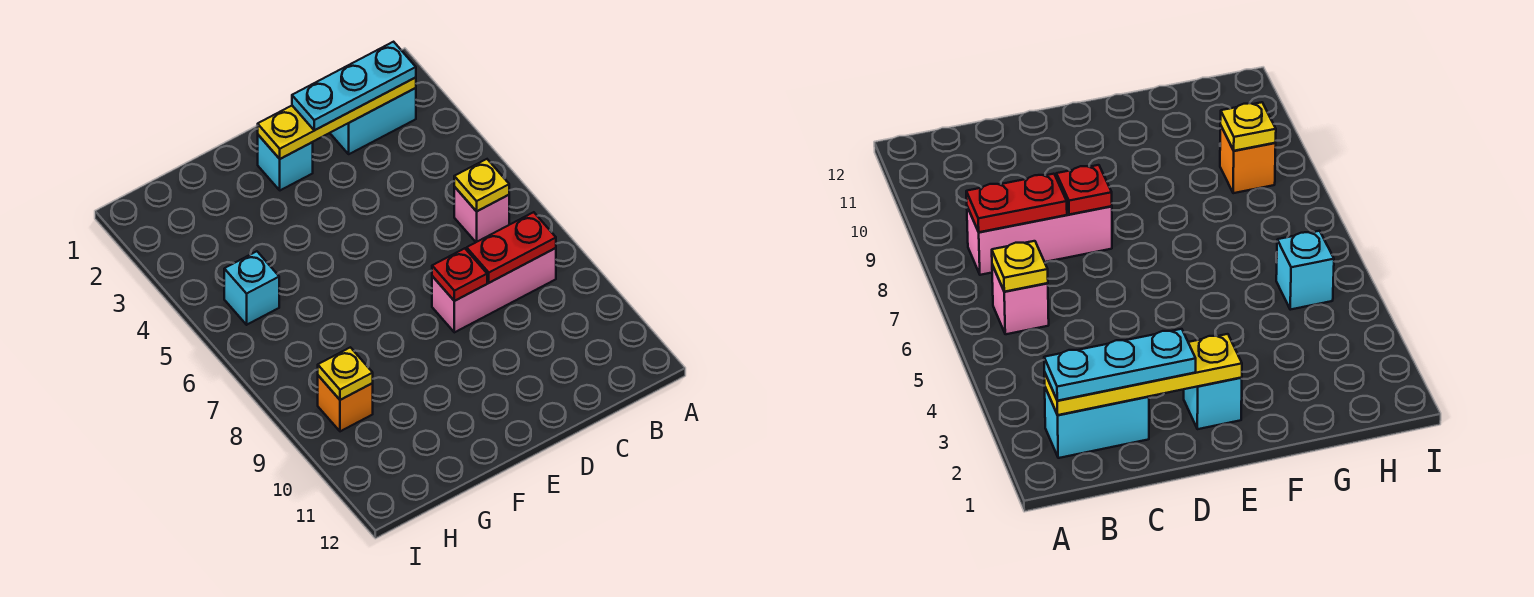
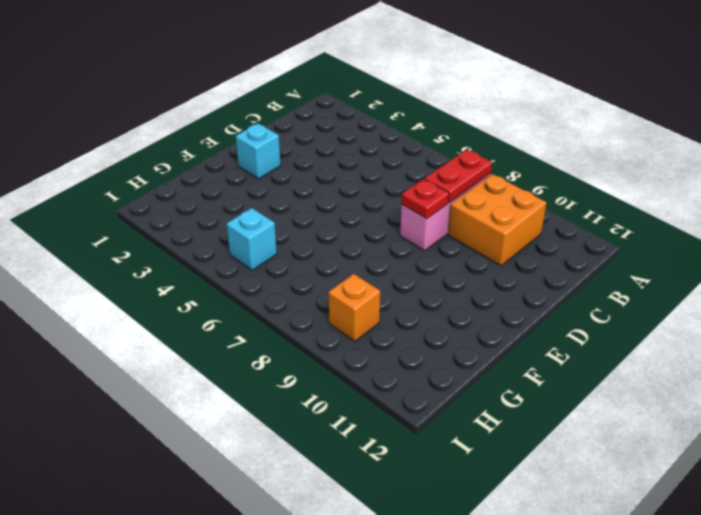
orange brick B9:C10 level 1 -> none
none -> cyan brick B2:C2 level 1
none -> pink brick B6 level 1
none -> yellow plate B2:E2 level 2

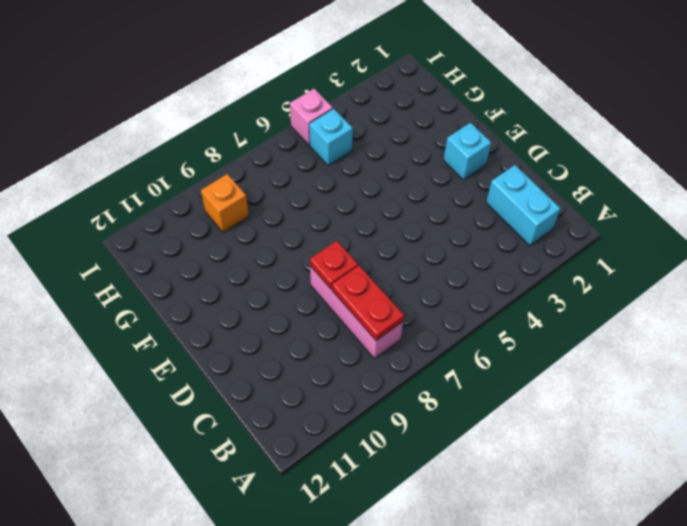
pink brick I5 level 1 -> pink brick B6 level 1
none -> yellow plate B2:E2 level 2
none -> yellow plate B6 level 2
none -> yellow plate H9 level 2

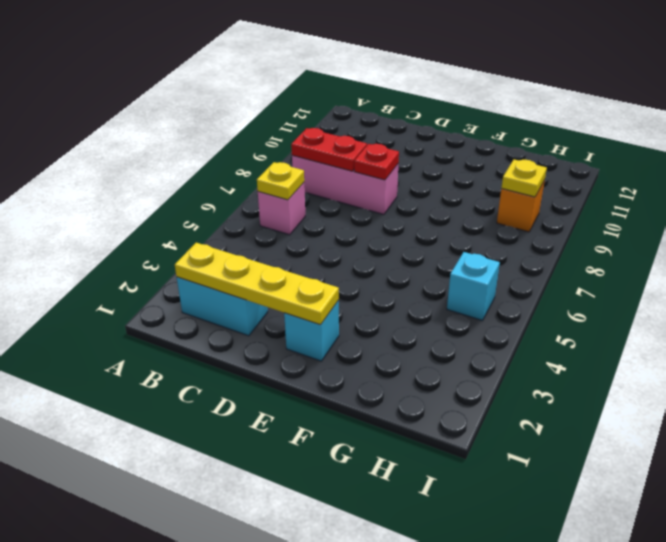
none -> cyan plate B2:D2 level 3

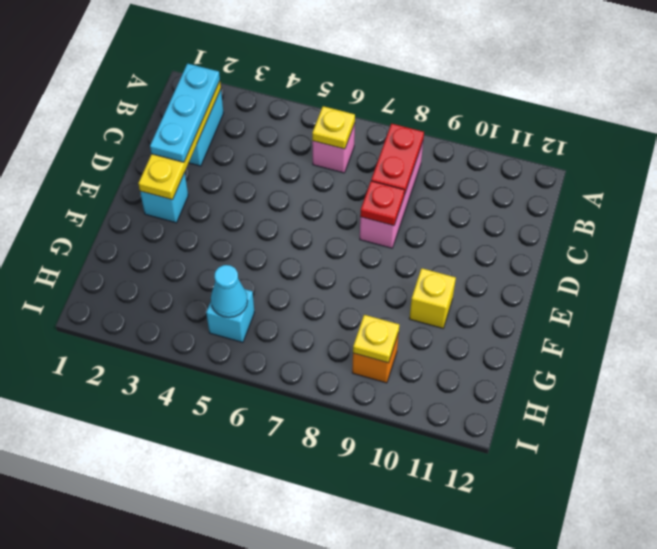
yellow brick F10 level 1 -> none
cyan cone H5 level 2 -> none

